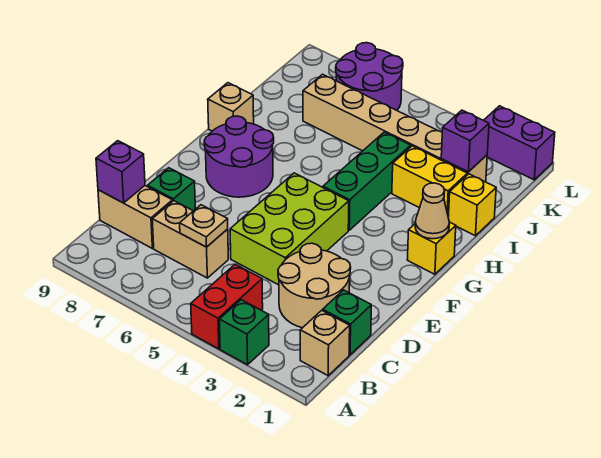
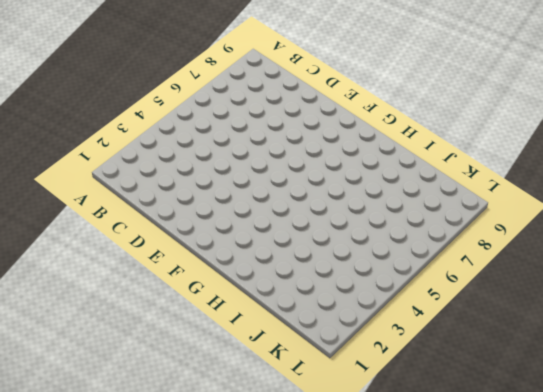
none -> green brick A3 level 1
none -> red brick A4:B4 level 1
none -> tan brick B1 level 1

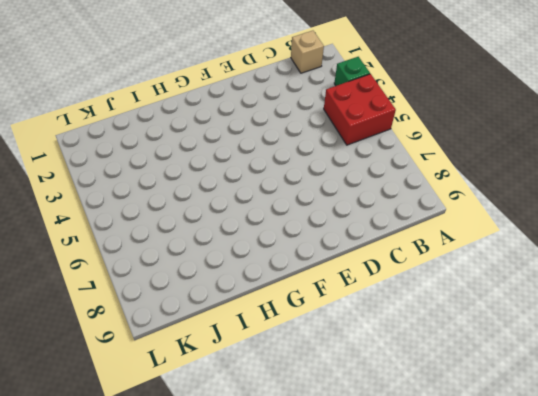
red brick A4:B5 level 1 -> red brick A4:B4 level 1
none -> green brick C1 level 1
none -> tan round brick C2:D3 level 1
none -> tan brick C6:C7 level 1

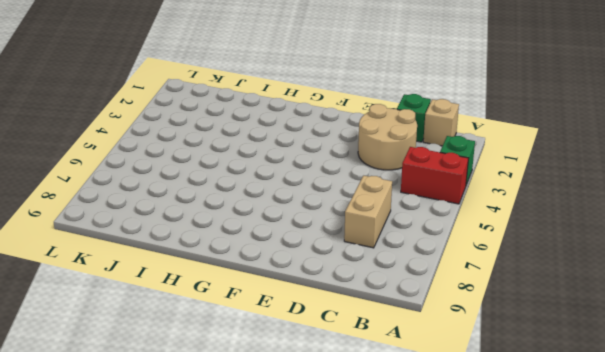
none -> tan brick C8:C9 level 1
none -> lime brick D4:F5 level 1
none -> green brick D8 level 1

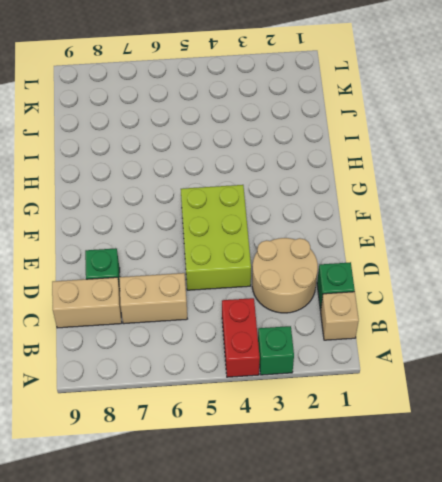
none -> purple round brick F7:G8 level 1
none -> yellow brick G1 level 1
none -> green brick G4:I4 level 1

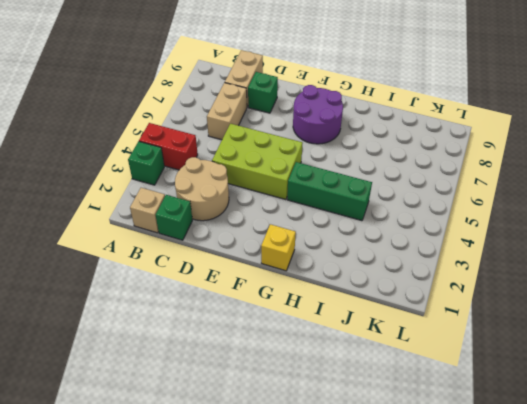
none -> tan brick H9 level 1
none -> yellow brick I1 level 1
none -> yellow brick I2:I3 level 1

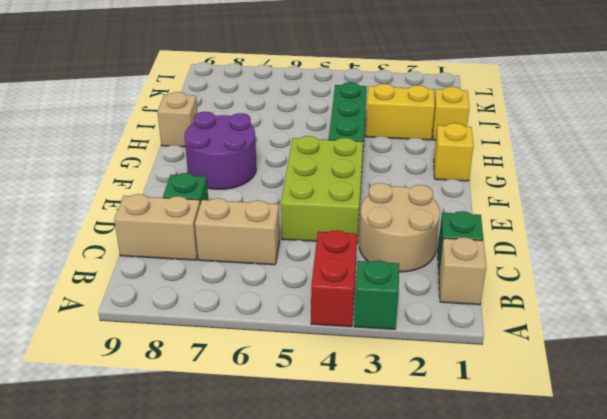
none -> tan brick J2:J7 level 1
none -> purple round brick K6:L7 level 1
none -> purple brick L1:L2 level 1

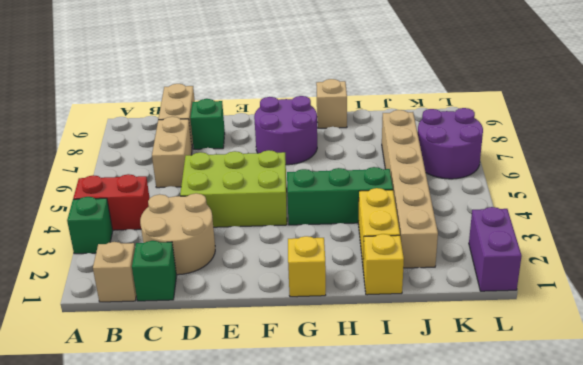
none -> tan plate C6 level 2
none -> purple brick C9 level 2
none -> tan cone G1 level 2

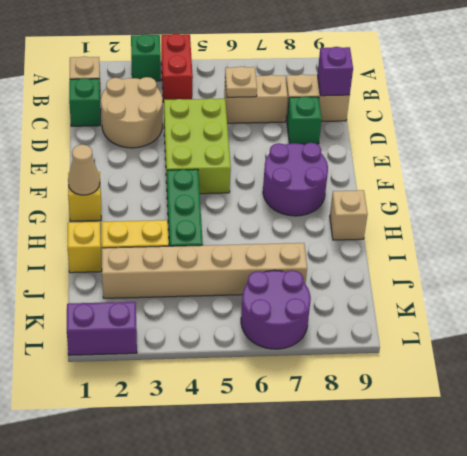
none -> purple brick J2 level 2

